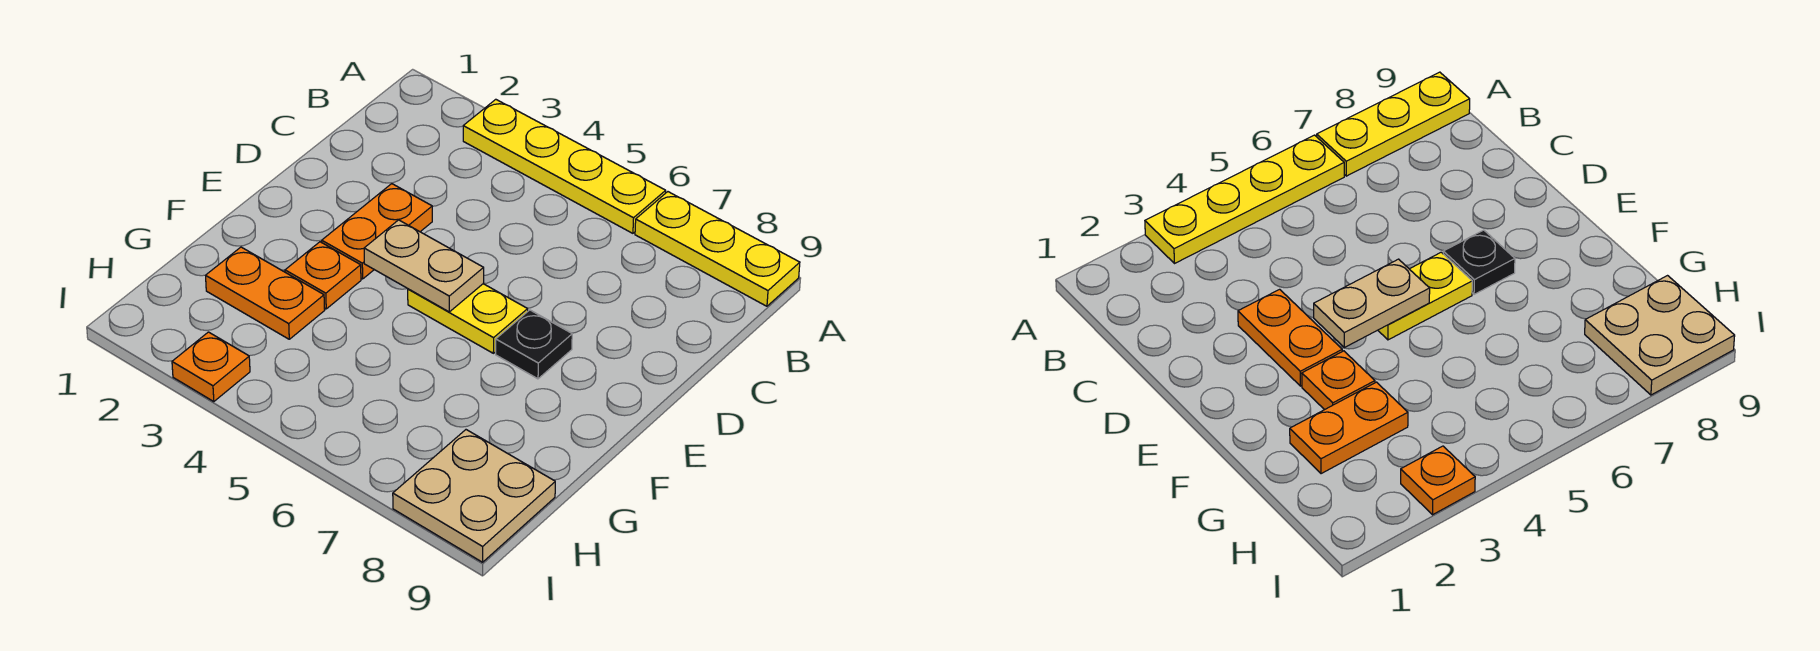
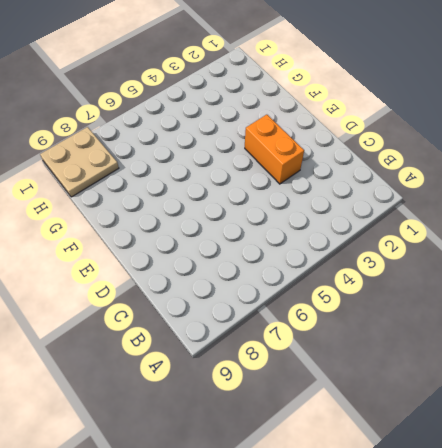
orange brick D3:E3 level 1 -> orange plate D3:E3 level 1
none -> yellow plate A3:A6 level 1
none -> yellow plate A7:A9 level 1

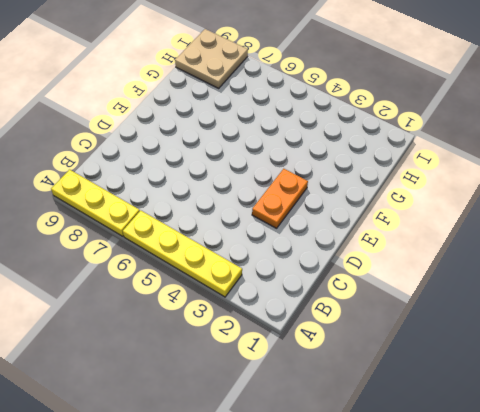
none -> yellow plate E5:E6 level 1
none -> black plate E7 level 1

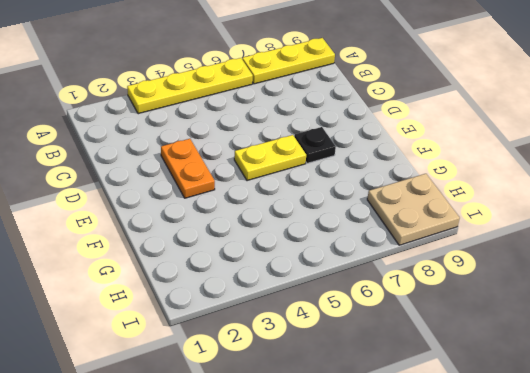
none -> orange plate F3 level 1
none -> orange plate G2:G3 level 1

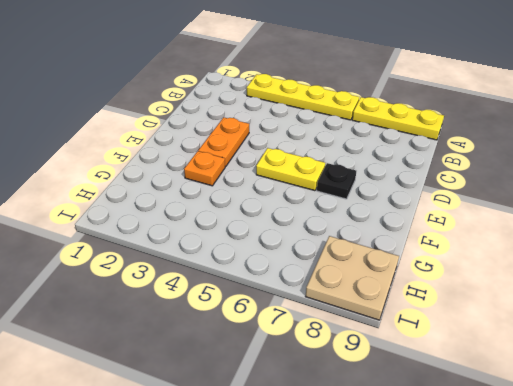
none -> orange plate G2:G3 level 1
none -> orange plate I3 level 1

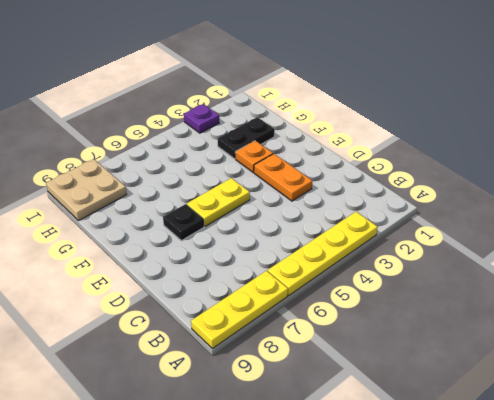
black plate G2:G3 level 1 -> orange plate G2:G3 level 1
purple plate I3 level 1 -> orange plate I3 level 1
none -> tan plate E4:E5 level 2

